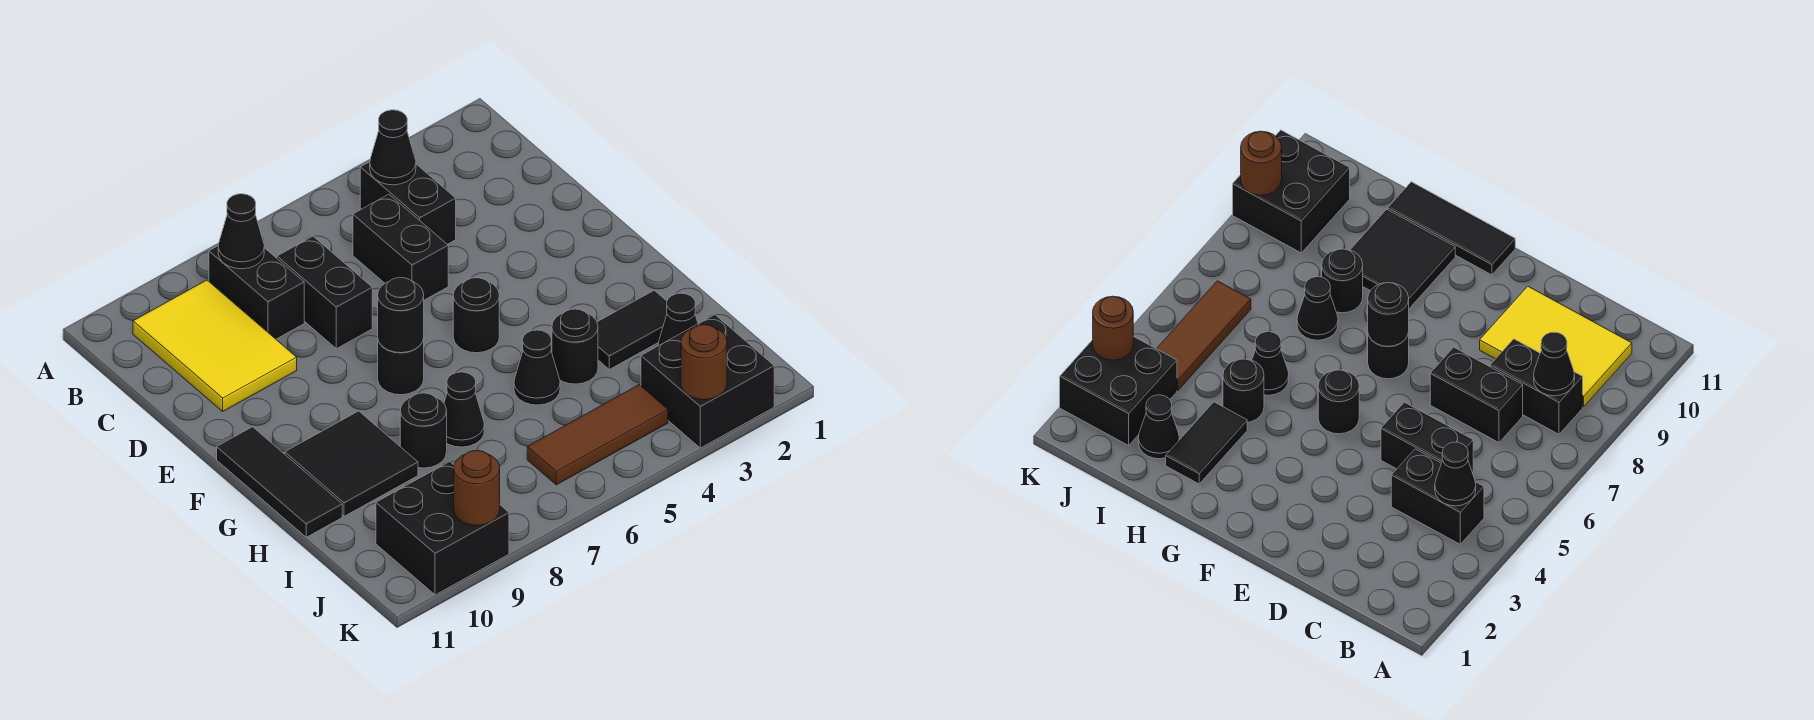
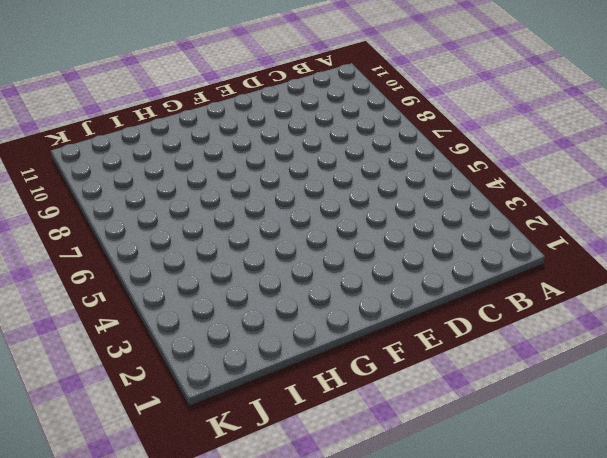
none -> black brick B4:C4 level 1
none -> black brick B8:C8 level 1
none -> yellow tile B9:D10 level 1

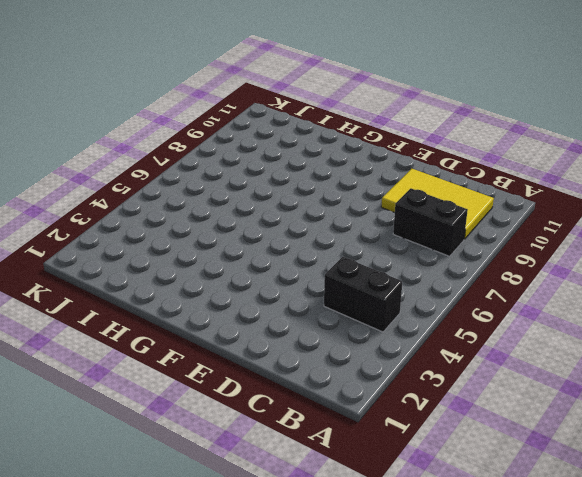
none -> black brick C5:D5 level 1
none -> black brick C7:D7 level 1
none -> black round brick F5 level 1

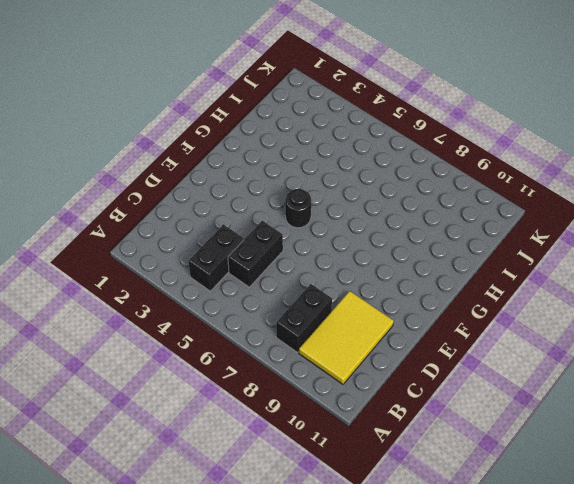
none -> black brick C7:D7 level 1
none -> black round brick F7 level 1
none -> black tile F11:H11 level 1

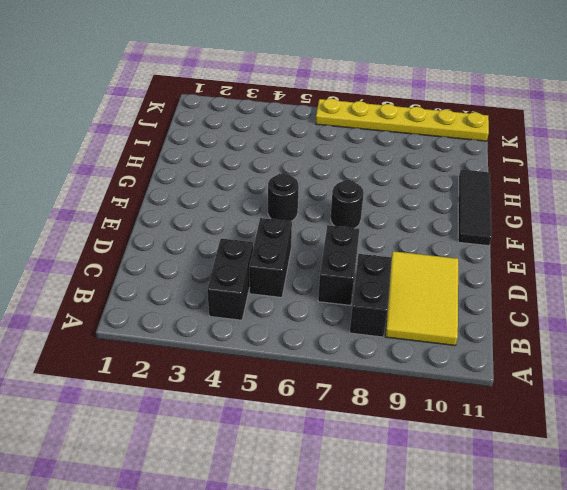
yellow plate K6:K11 level 1 -> black brick J9:K10 level 1
none -> black tile G9:H10 level 1
none -> black tile H2:H3 level 1
none -> black round brick H4 level 1

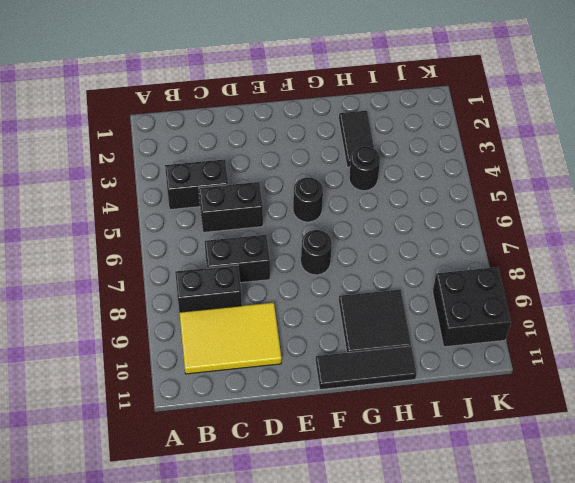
none -> black cone H5 level 1
none -> black cone H7 level 1
none -> black round brick H8 level 1

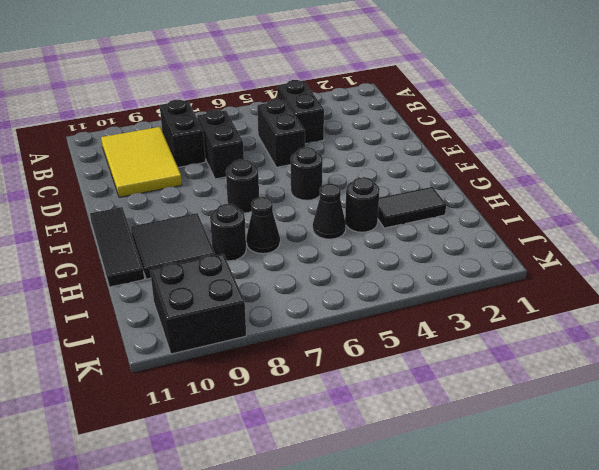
none -> black cone I2 level 1
none -> black brick J2:K3 level 1
none -> brown tile J4:J6 level 1

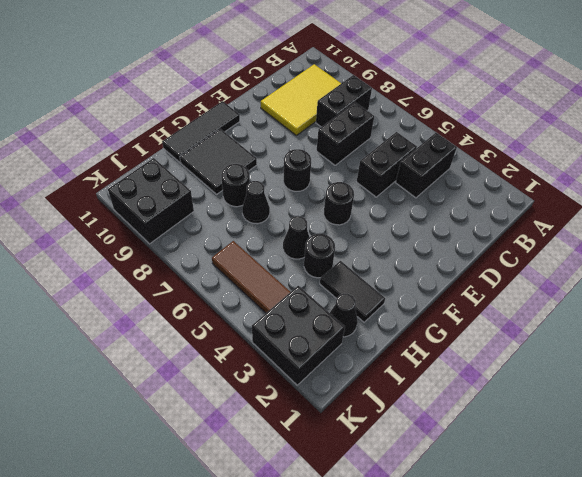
none -> black cone B4 level 2
none -> black cone B8 level 2
none -> black round brick F7 level 2

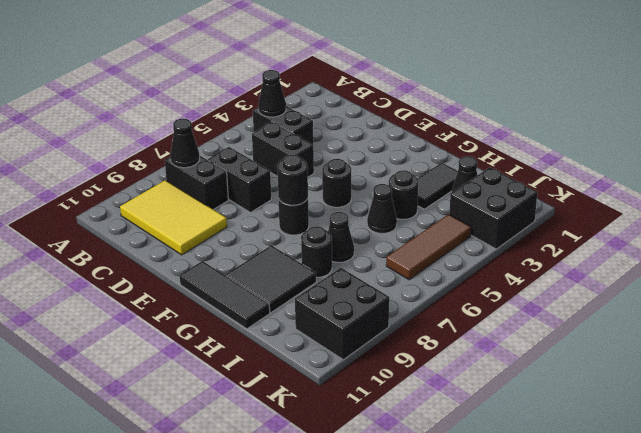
none -> brown round brick K3 level 2
none -> brown round brick K9 level 2

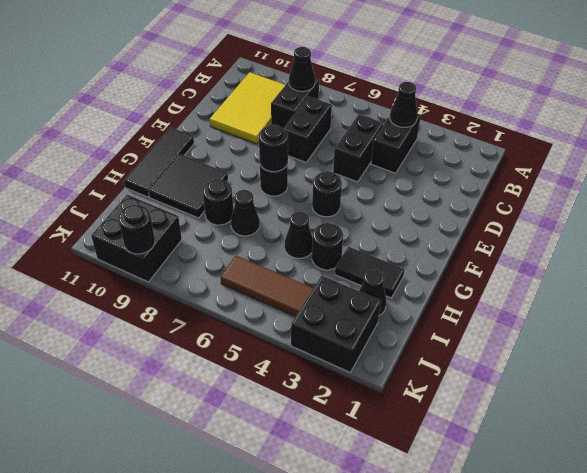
black round brick K9 level 2 -> brown round brick K9 level 2
none -> brown round brick K3 level 2

